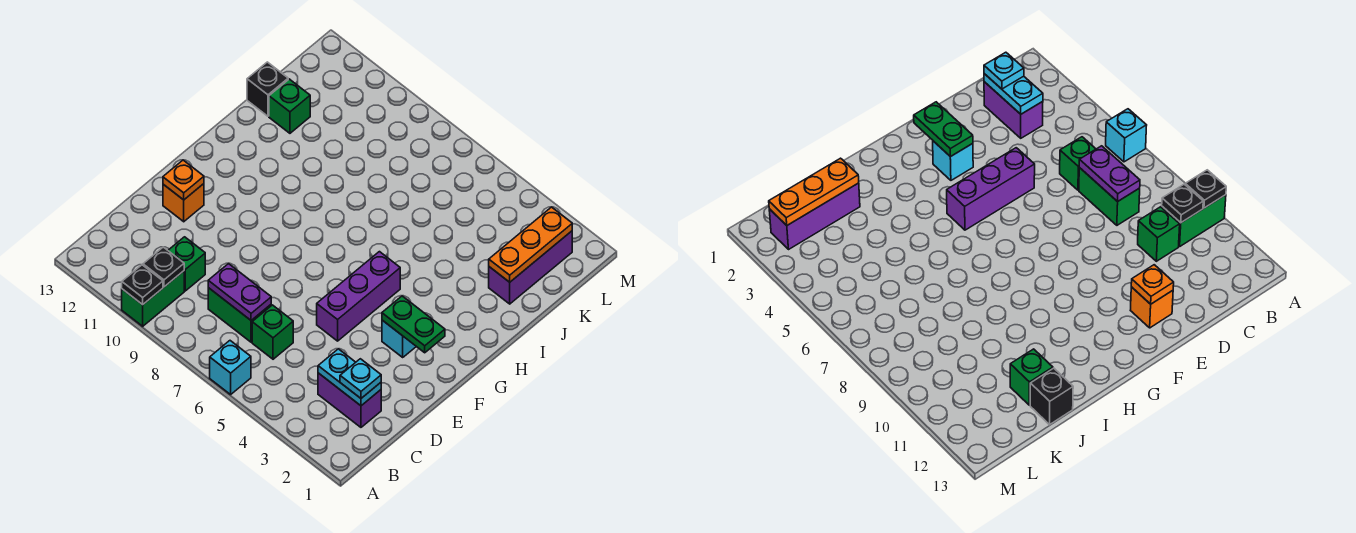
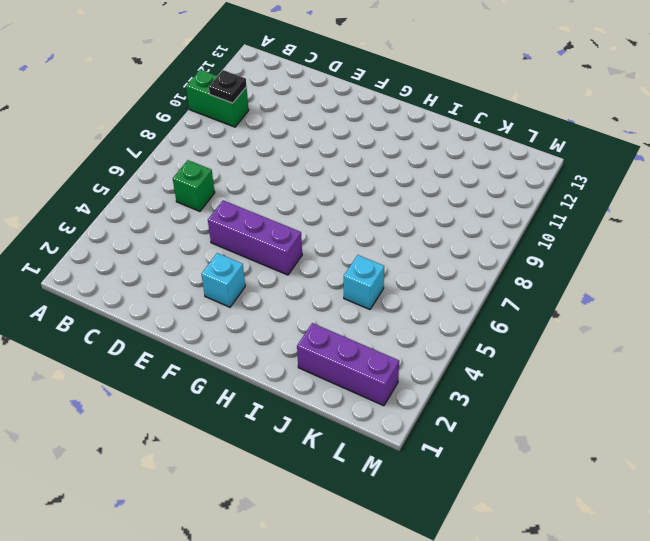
cyan brick J5 level 1 -> cyan brick A6 level 1
none -> purple brick C2:C3 level 1
none -> green brick C7:C8 level 1
none -> green brick C10 level 1

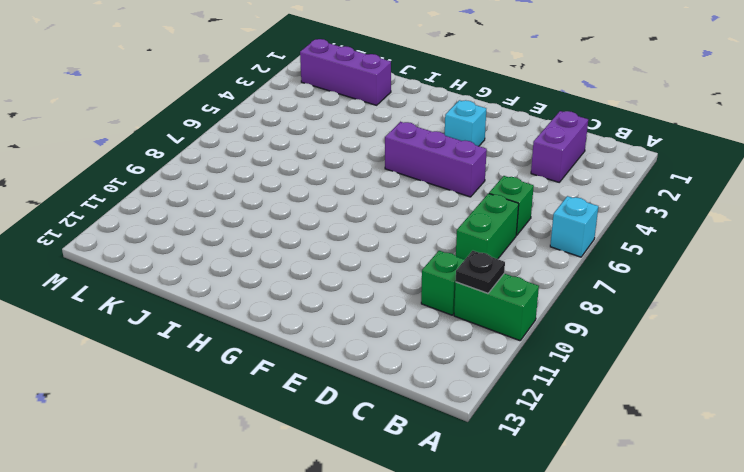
none -> orange brick E12 level 1
none -> green brick J12 level 1
none -> black brick J13 level 1

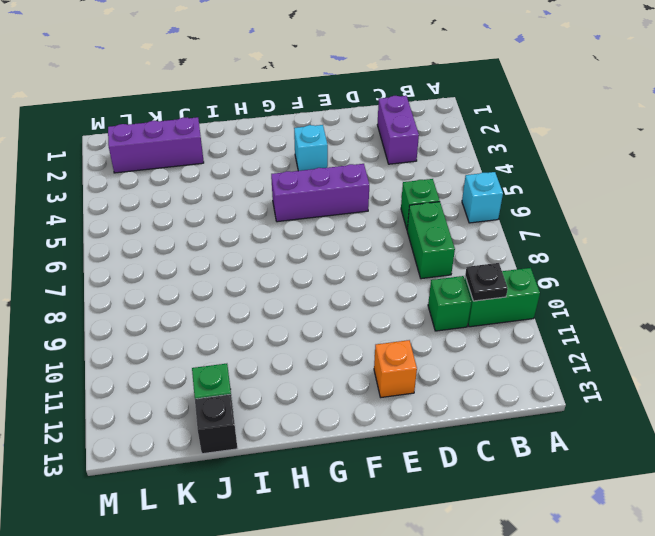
none -> black plate A10 level 2
none -> cyan plate C2:C3 level 2
none -> purple plate C7:C8 level 2

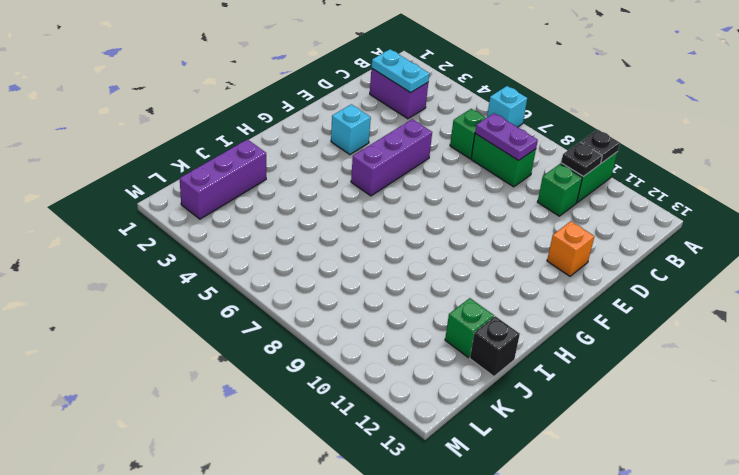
none -> orange plate E12 level 2
none -> green plate F2:F3 level 2
none -> orange plate J2:L2 level 2

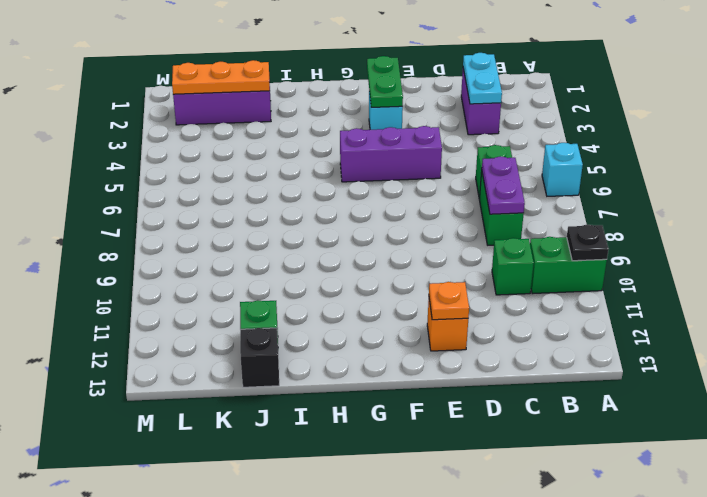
none -> black plate B10 level 2
none -> cyan plate C2 level 3

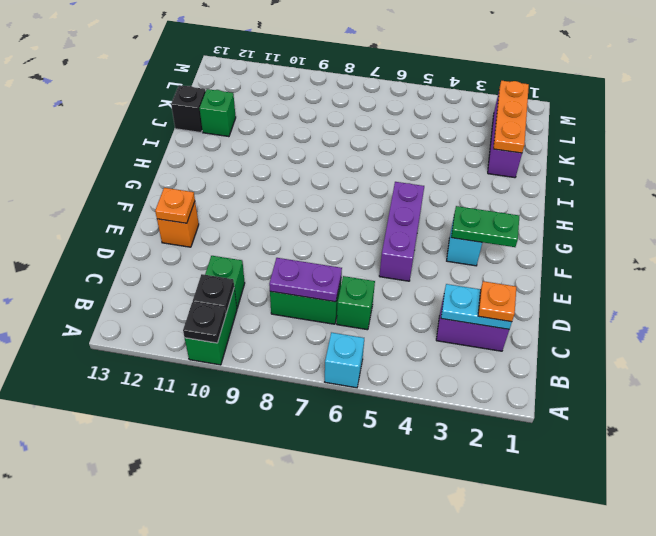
orange plate C2 level 3 -> cyan plate C2 level 3

